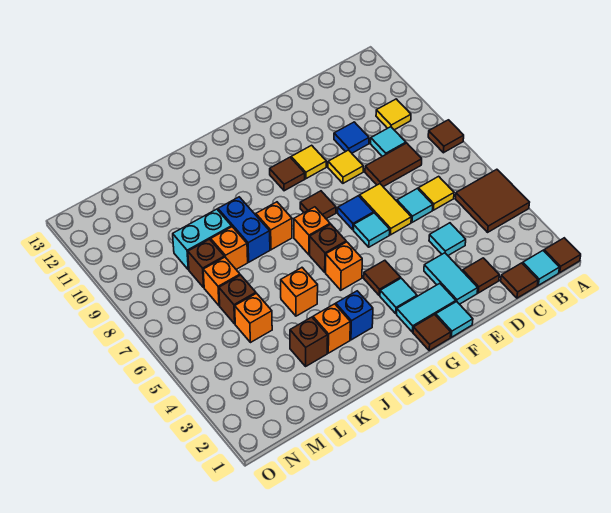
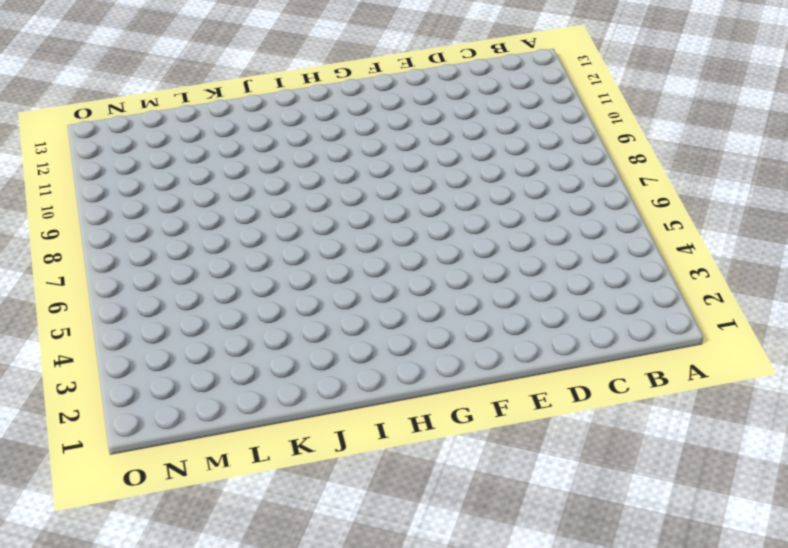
none -> brown tile A1 level 1
none -> brown tile A4:B5 level 1
none -> brown tile A8 level 1
none -> cyan tile B1 level 1

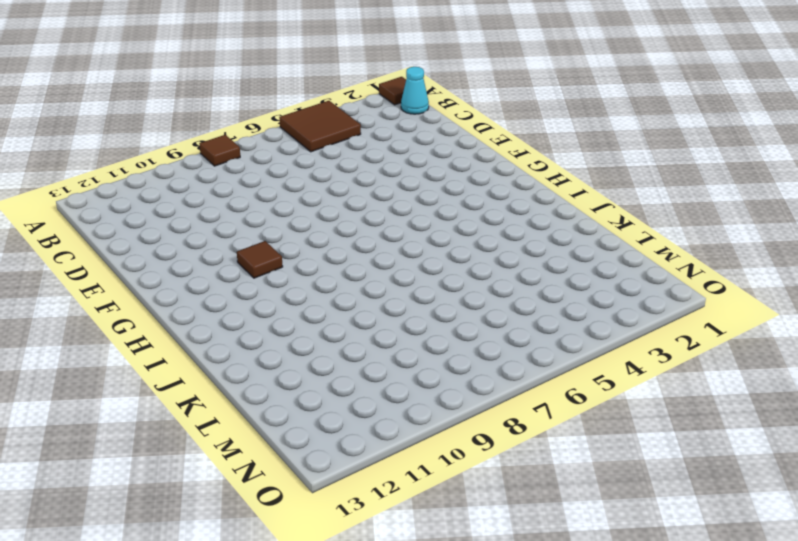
cyan cone B1 level 1 -> cyan tile B1 level 1
none -> yellow tile B10 level 1
none -> brown tile C1 level 1
none -> yellow tile C6 level 1
none -> brown tile C8:D8 level 1

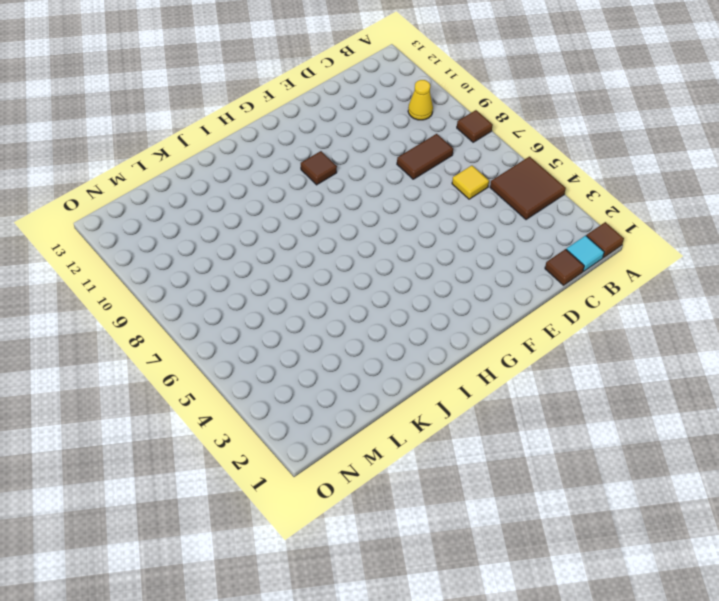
yellow cone B10 level 1 -> yellow tile B10 level 1
none -> cyan tile C9 level 1
none -> brown tile D2 level 1
none -> cyan tile D4 level 1
none -> cyan tile D6 level 1

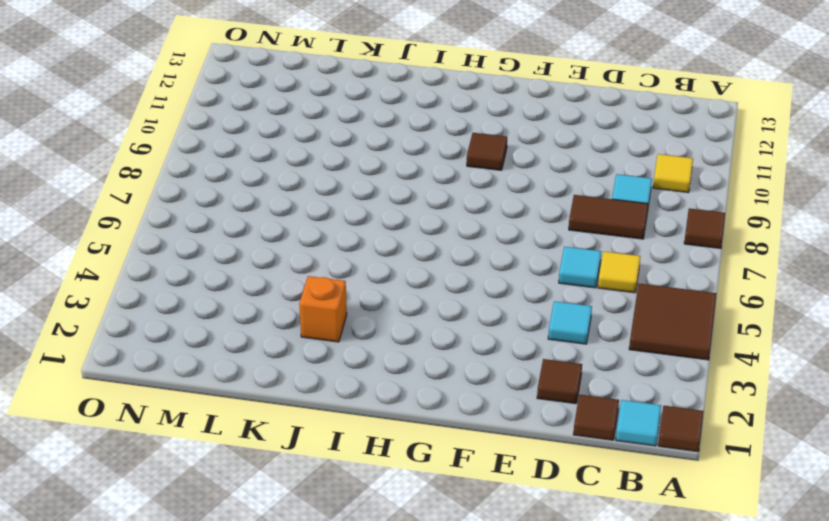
none -> blue tile D10 level 1
none -> cyan tile E2:E3 level 1
none -> yellow tile E6:E7 level 1
none -> yellow tile E9 level 1

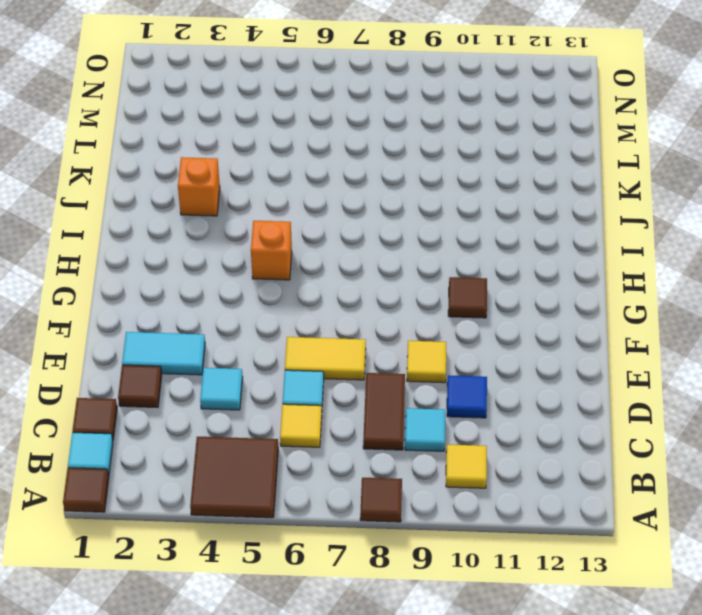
none -> cyan tile F1 level 1
none -> cyan tile F2:G2 level 1
none -> cyan tile F6 level 1
none -> blue tile F7 level 1

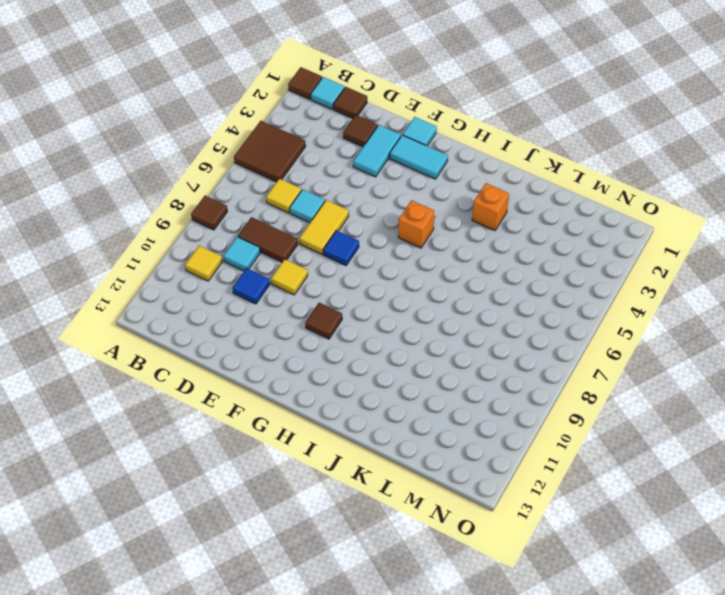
none -> cyan tile D4 level 1
none -> cyan tile F6 level 1
none -> yellow tile F10 level 1
none -> brown tile G1 level 1

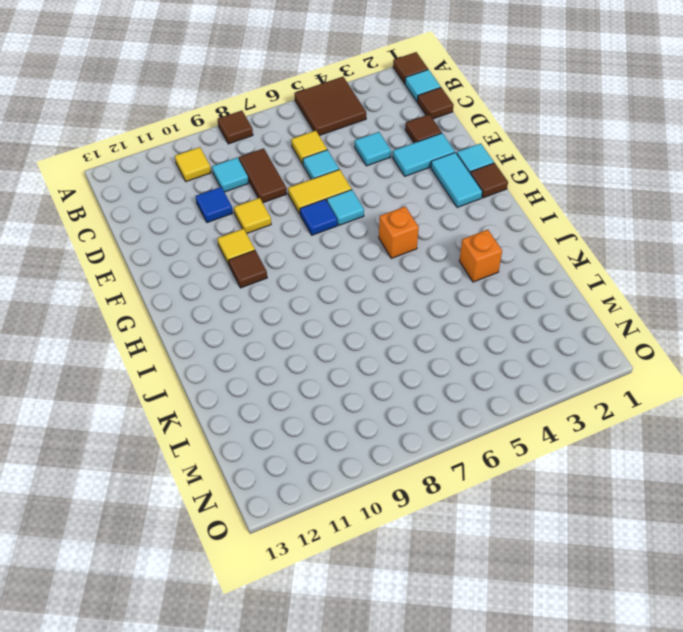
none -> cyan tile G3 level 1
none -> brown tile G4 level 1
none -> brown tile G8 level 1
none -> brown brick H6 level 1

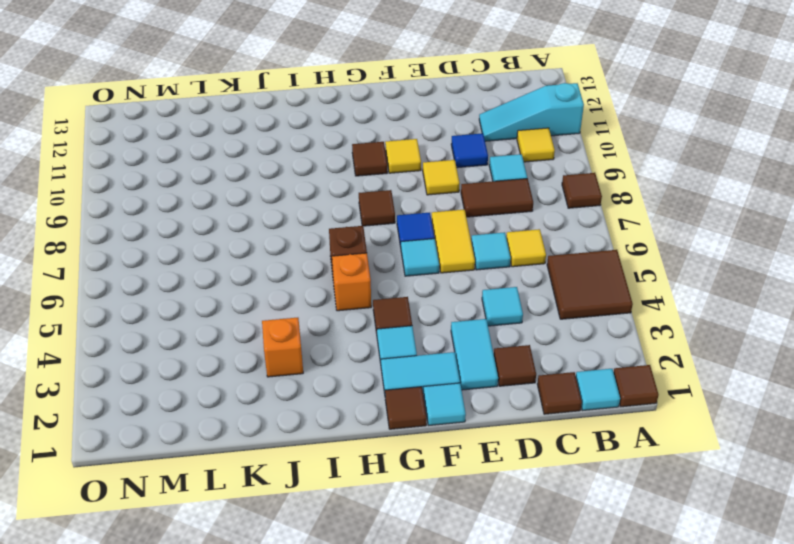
cyan slope A11:C11 level 1 top A -> none
none -> orange brick H7 level 1
none -> blue brick I3 level 1
none -> orange brick I8 level 1
none -> orange brick J5 level 1

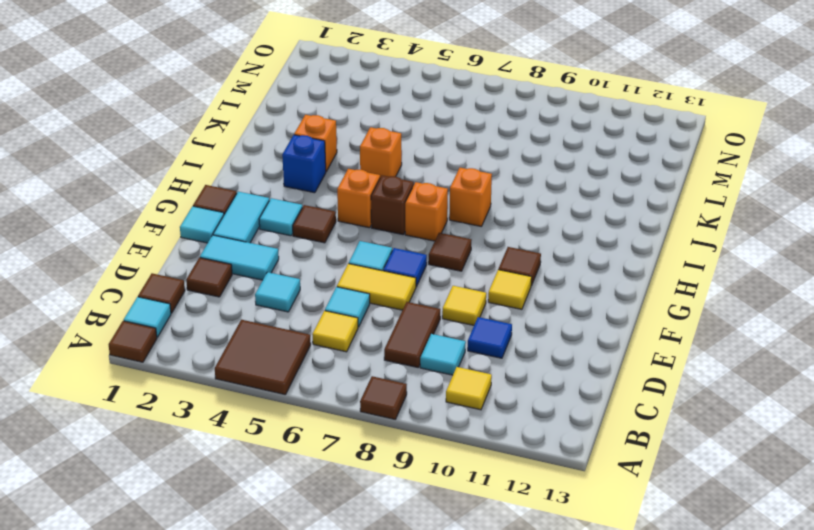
none -> blue brick J8:J9 level 1
none -> brown brick K3 level 1
none -> orange brick K8 level 1
none -> cyan brick K9:L9 level 1

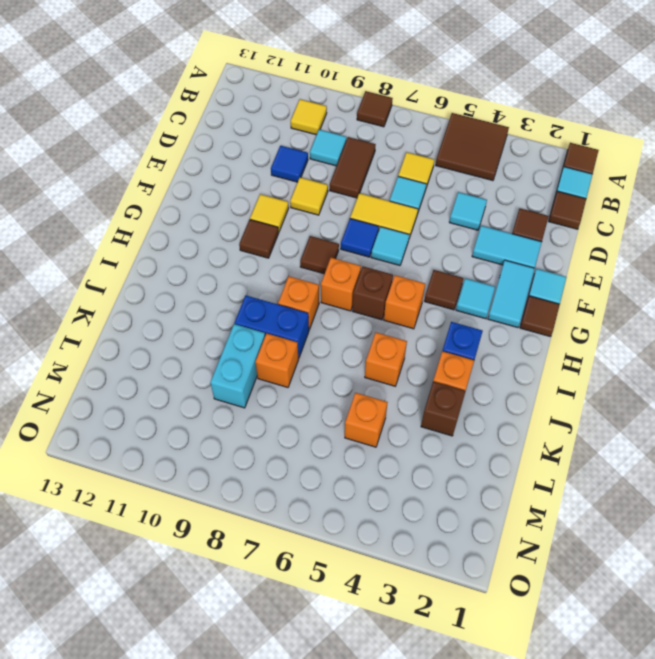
none -> brown brick L6 level 1
none -> orange brick L7 level 1
none -> brown brick L8 level 1

